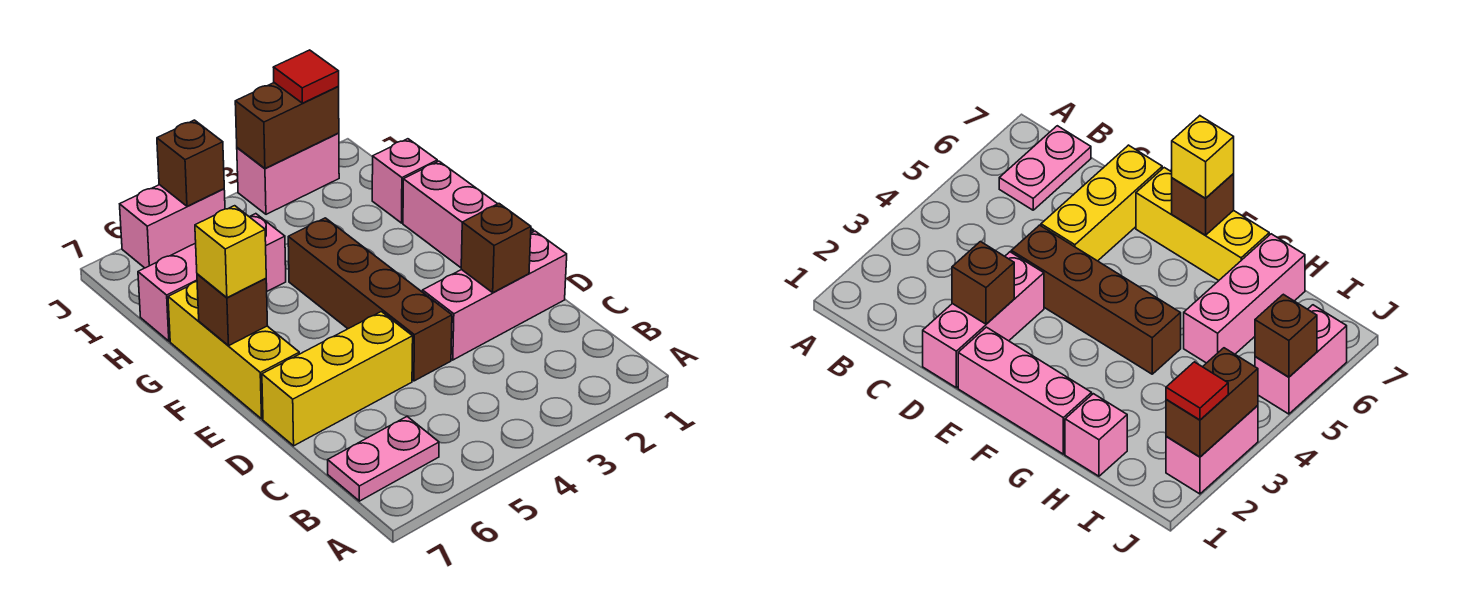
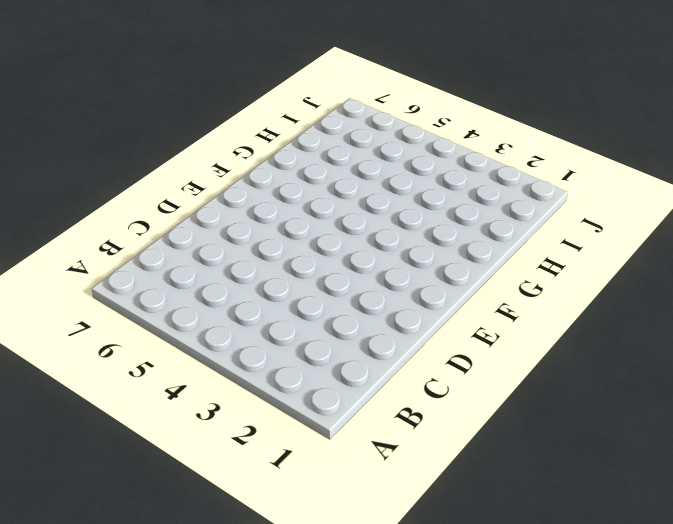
none -> pink plate B6:B7 level 1
none -> pink brick D1:D3 level 1
none -> brown brick D4:G4 level 1

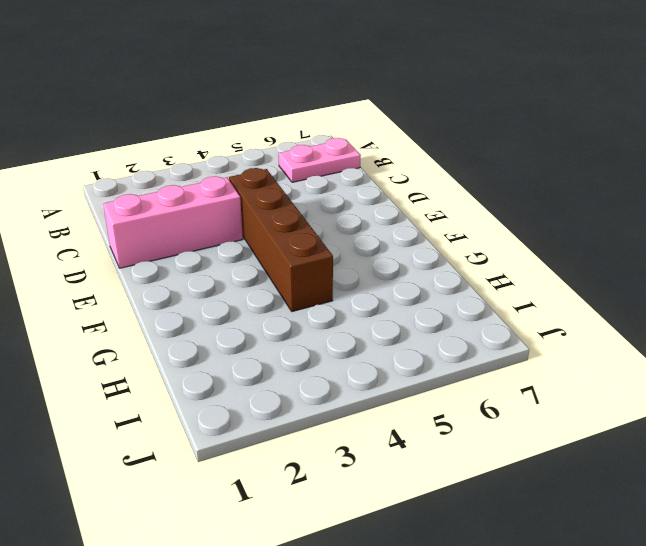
none -> yellow brick D5:D7 level 1
none -> pink brick E1:G1 level 1
none -> yellow brick E7:G7 level 1

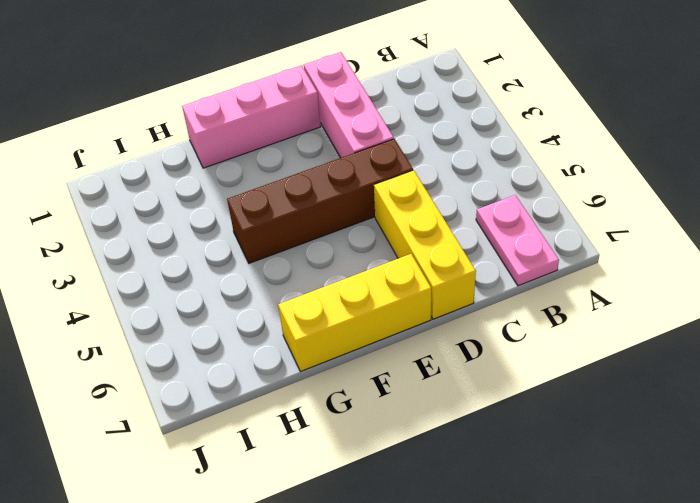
none -> pink brick H1 level 1
none -> pink brick H5:H7 level 1
none -> pink brick J2:J3 level 1

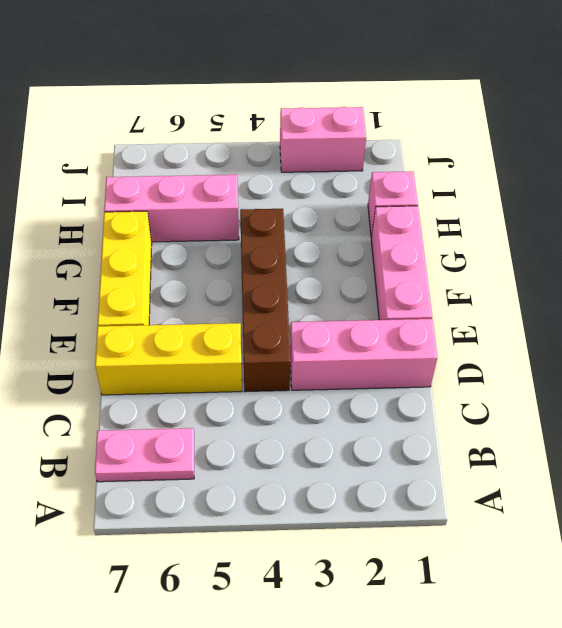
none -> pink brick J5:J6 level 1
none -> brown brick D2 level 2
none -> brown brick F7 level 2

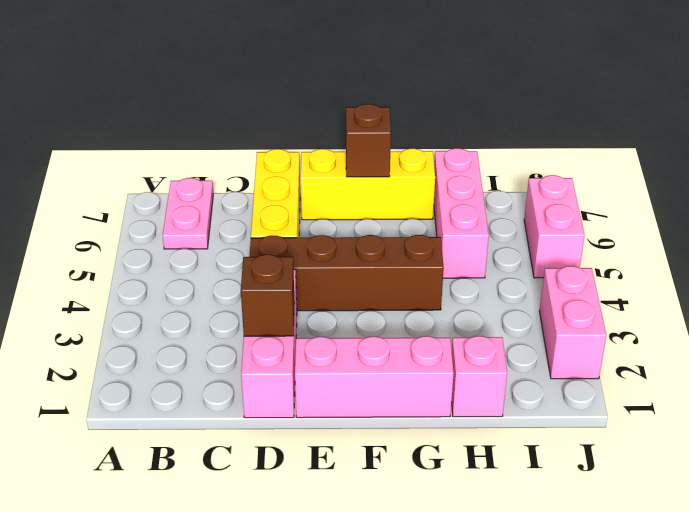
none -> brown brick J2:J3 level 2
none -> brown brick J5 level 2
none -> yellow brick F7 level 3

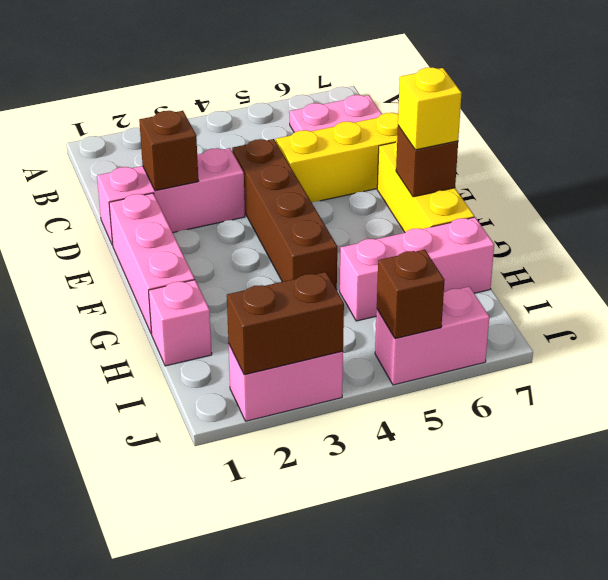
none -> red tile J2 level 3

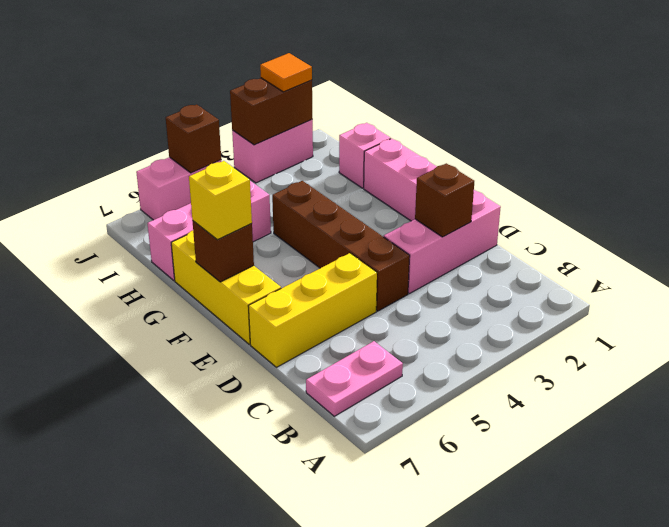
orange tile J2 level 3 -> red tile J2 level 3

